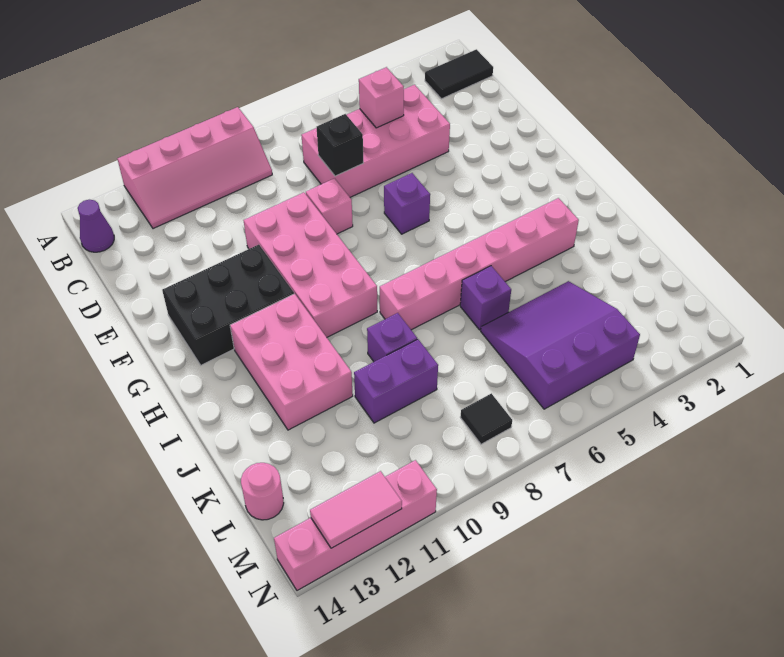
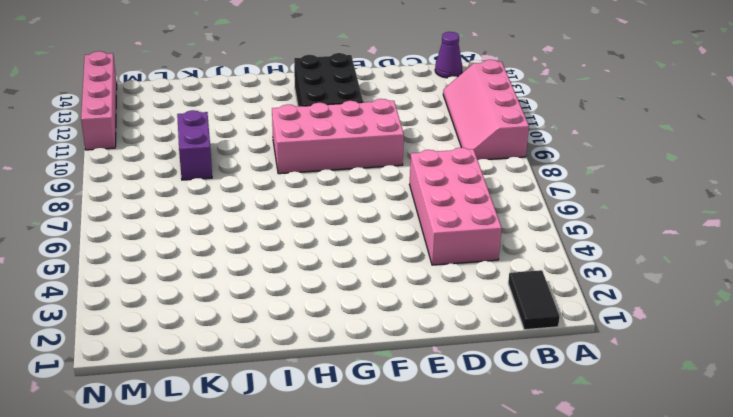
none -> pink brick E8 level 1
none -> purple brick F6 level 1
none -> pink brick H11:J12 level 1

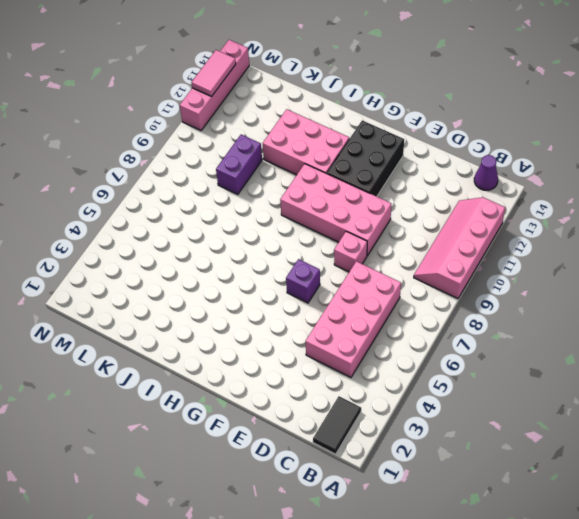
none -> pink brick I3:I8 level 1
none -> purple brick J6 level 1
none -> purple brick J9 level 1

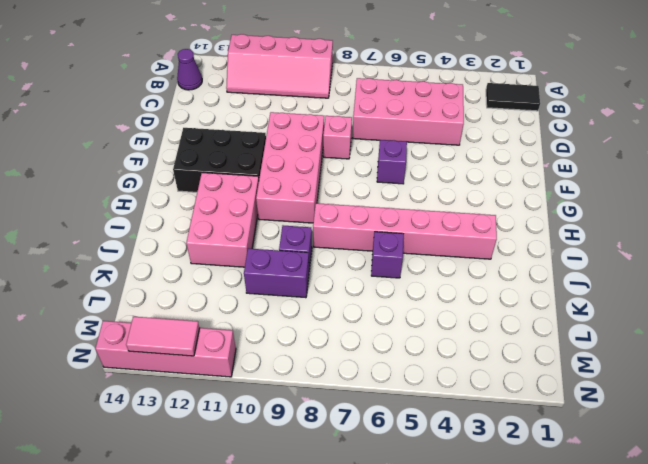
none -> purple slope K4:M6 level 1 top M
none -> pink round brick L14 level 1
none -> black tile M8 level 1

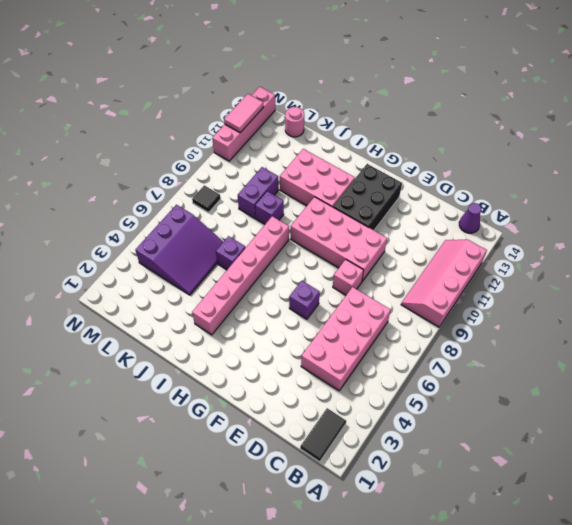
none -> pink brick C5 level 2
none -> black brick D7 level 2

